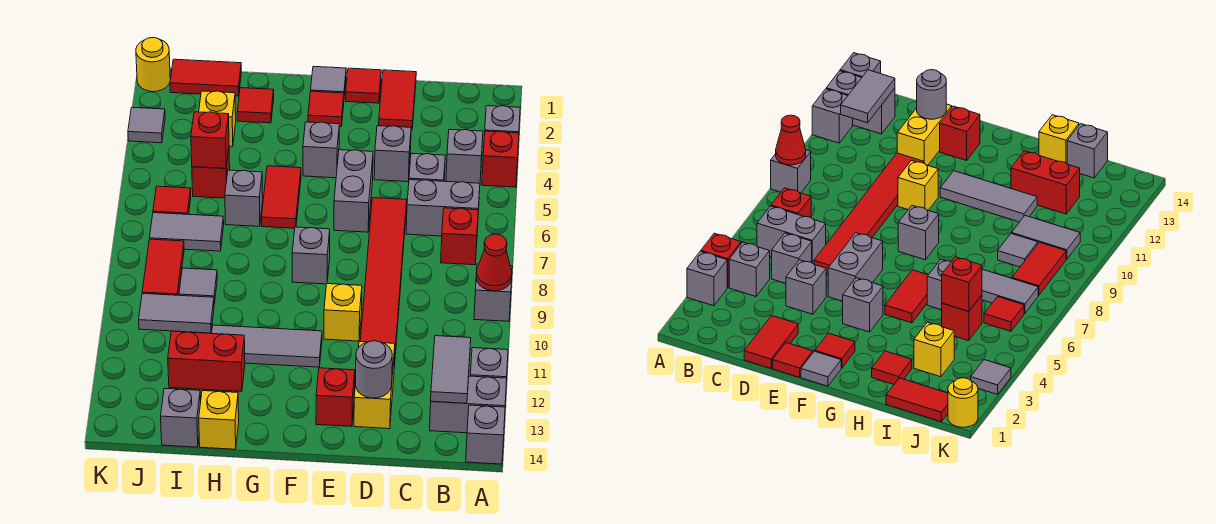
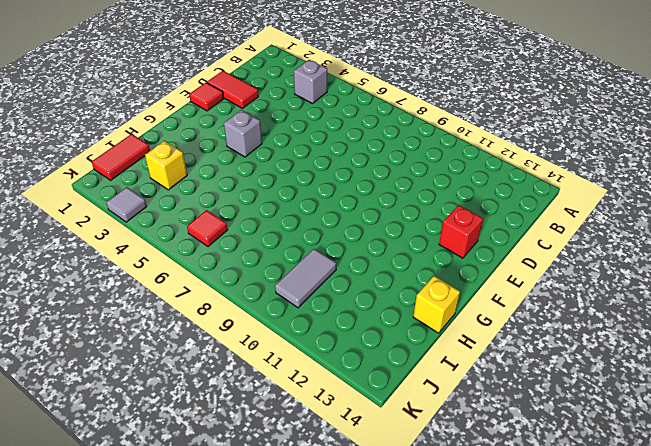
none -> grey brick A3 level 1
none -> red brick A4 level 1
none -> grey brick A9 level 1
none -> grey brick A12 level 1

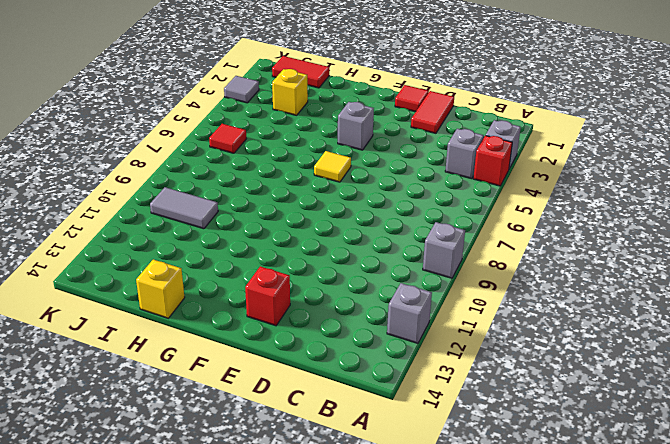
yellow tile F6 level 1 -> none
none -> grey brick A13:B13 level 1
none -> grey brick A14 level 1
none -> grey brick B6:C6 level 1
none -> red brick B7 level 1

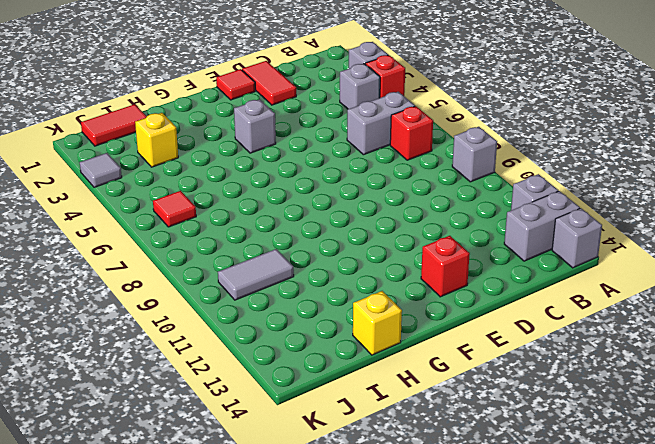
none -> grey brick C5 level 1
none -> grey brick D4 level 1
none -> red tile D6:D11 level 1
none -> yellow brick D12:D13 level 1

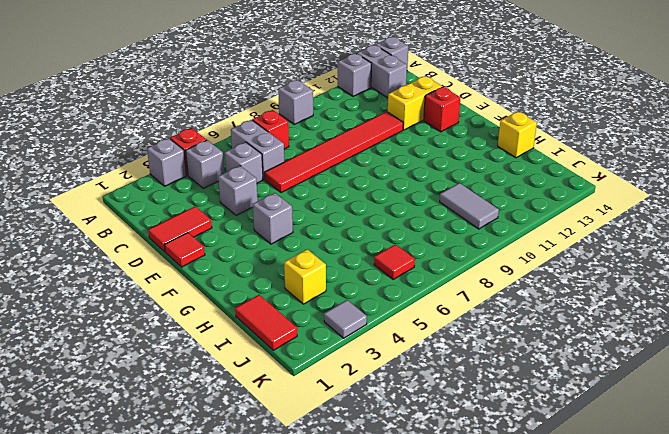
none -> grey brick E5:E6 level 1
none -> yellow brick E10 level 1
none -> grey tile F1 level 1
none -> red tile F2 level 1

